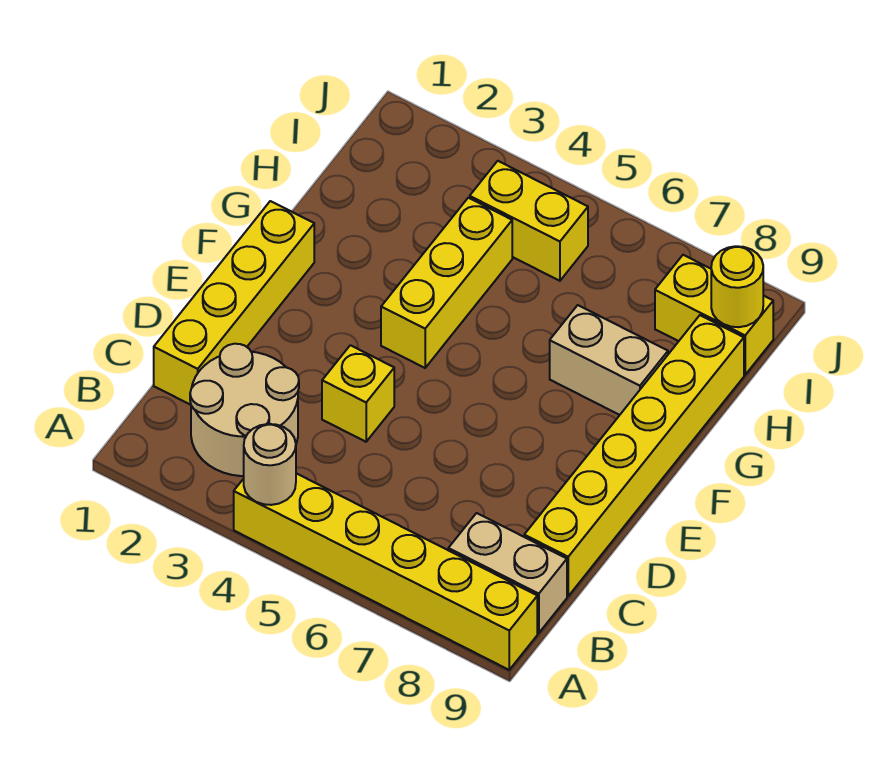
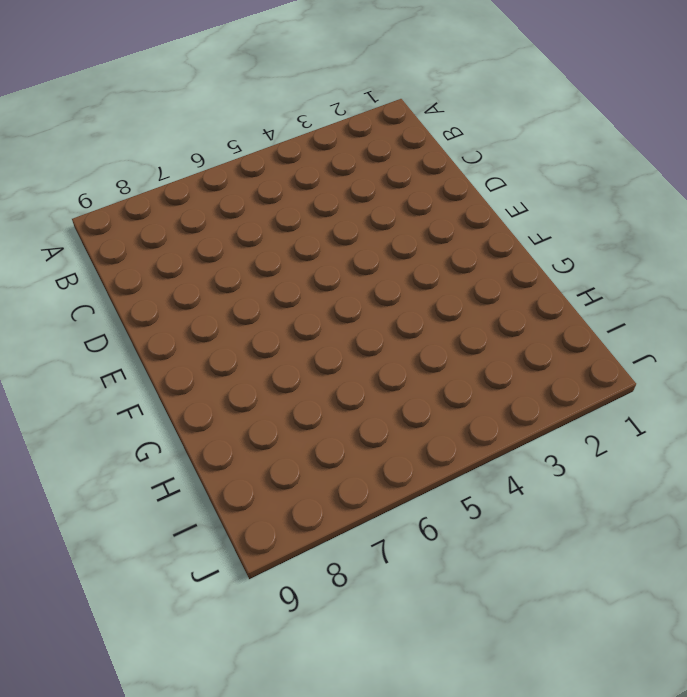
none -> yellow brick A4:A9 level 1
none -> tan round brick B2:C3 level 1
none -> tan brick B8:B9 level 1

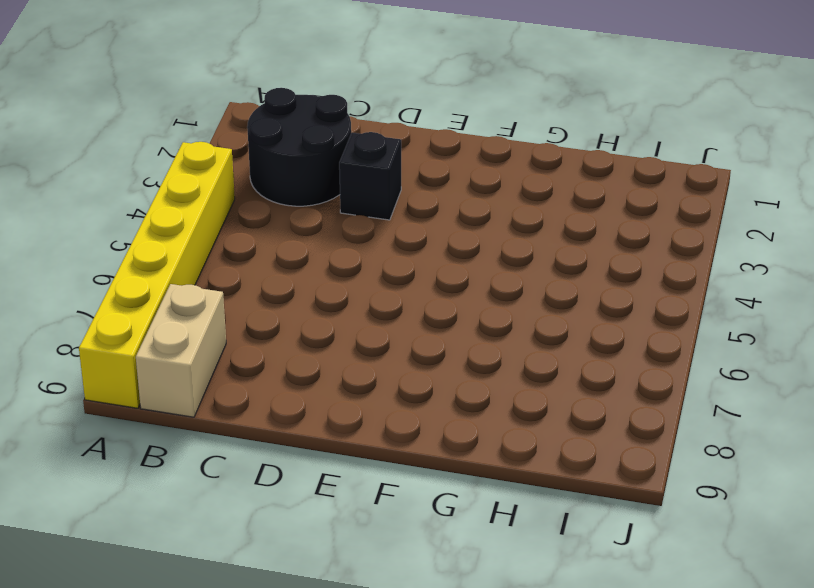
black round brick B2:C3 level 1 -> tan round brick B2:C3 level 1
black brick D3 level 1 -> none
none -> yellow brick C1:F1 level 1
none -> yellow brick C9:H9 level 1
none -> yellow brick D4 level 1

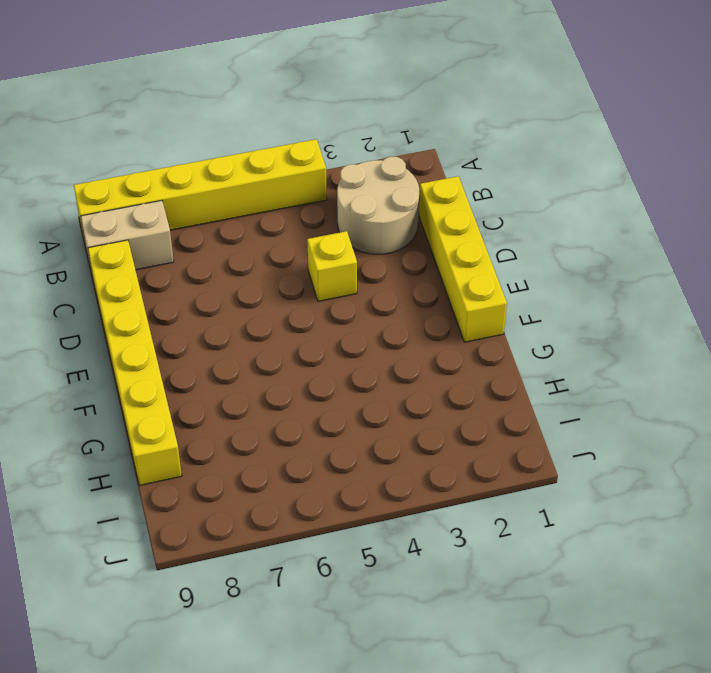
none -> yellow brick F4:H4 level 1
none -> tan brick G7:G8 level 1
none -> yellow brick I4:I5 level 1

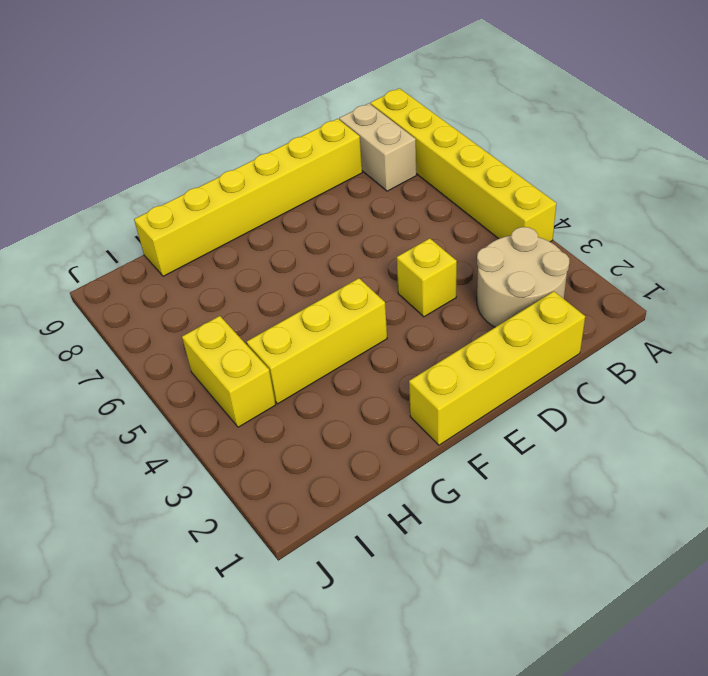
none -> tan brick G7:G8 level 1
none -> yellow brick I8:I9 level 1
none -> tan round brick A4 level 2

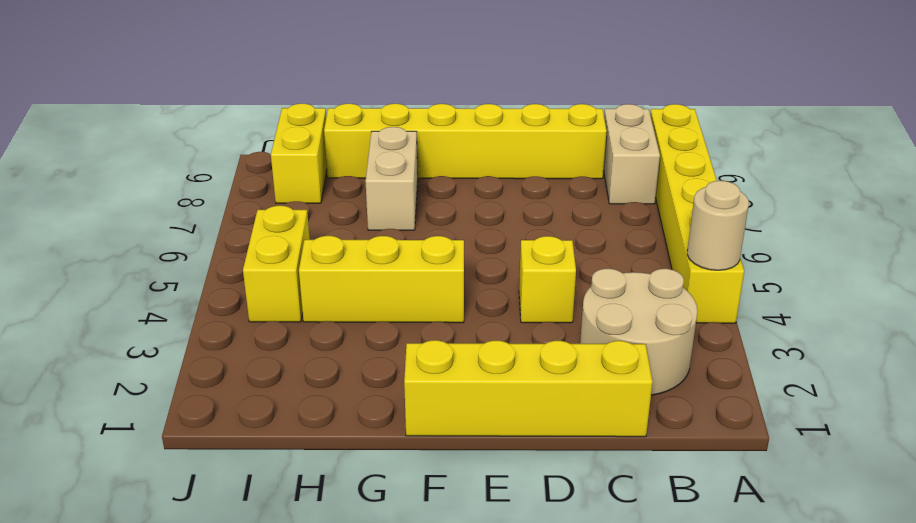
none -> yellow round brick I9 level 2

